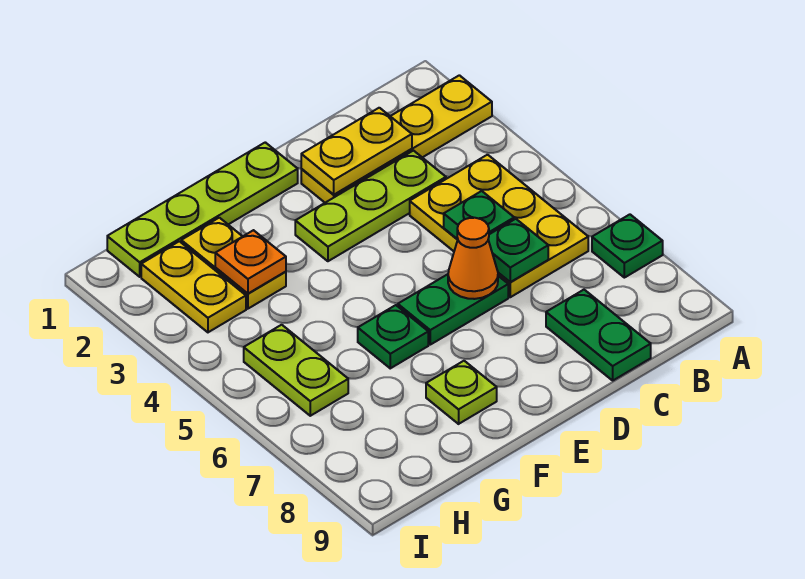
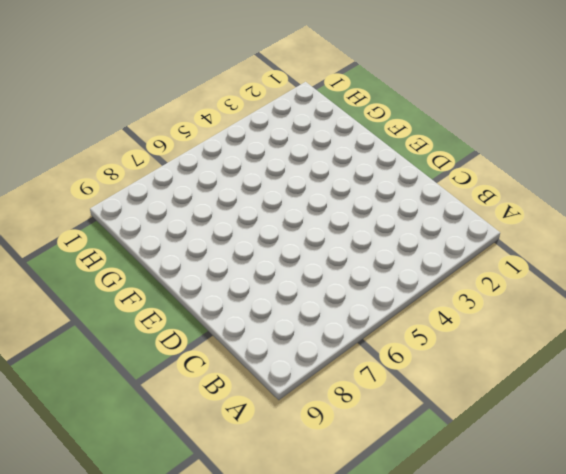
none -> yellow plate A2:D2 level 1
none -> green plate A7 level 1
none -> yellow plate B4:C6 level 1

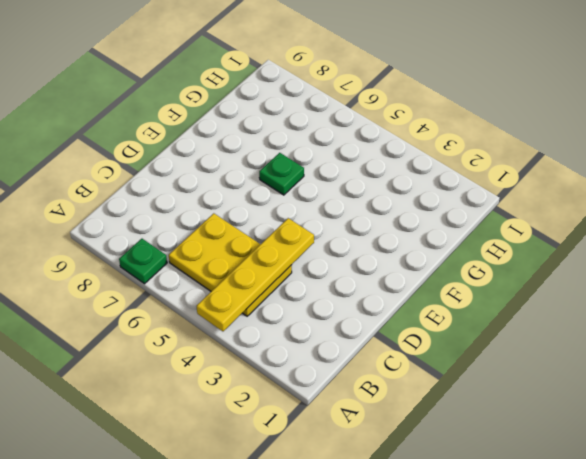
yellow plate A4:D4 level 2 -> yellow plate A2:D2 level 1
none -> lime plate C3:E3 level 1
none -> green plate C8:C9 level 1
none -> green plate D6:E6 level 1

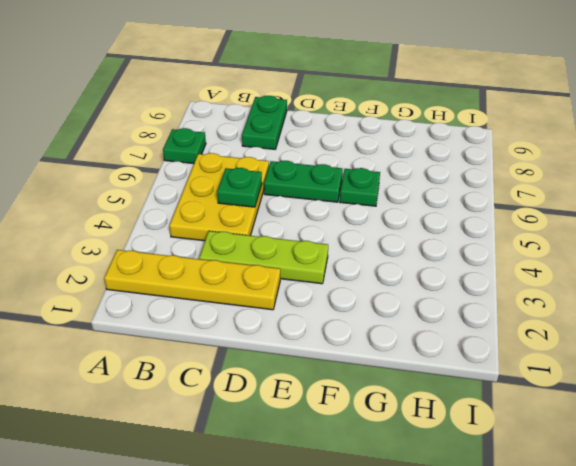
none -> lime plate E1:H1 level 1
none -> lime plate F8 level 1
none -> yellow plate G2:G3 level 1

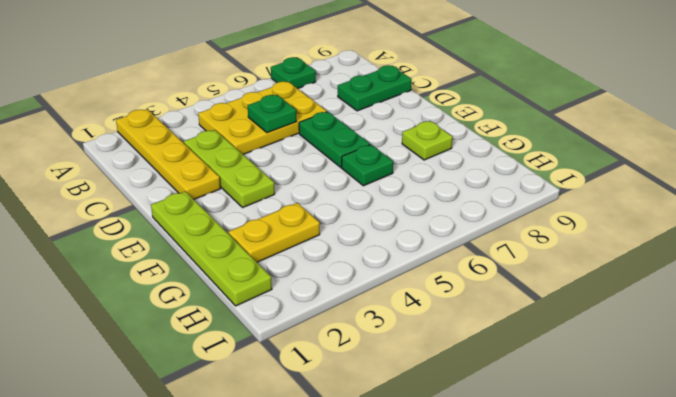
none -> yellow plate H2:H3 level 1
none -> lime plate H5:H6 level 1
none -> yellow plate C2:D2 level 2

